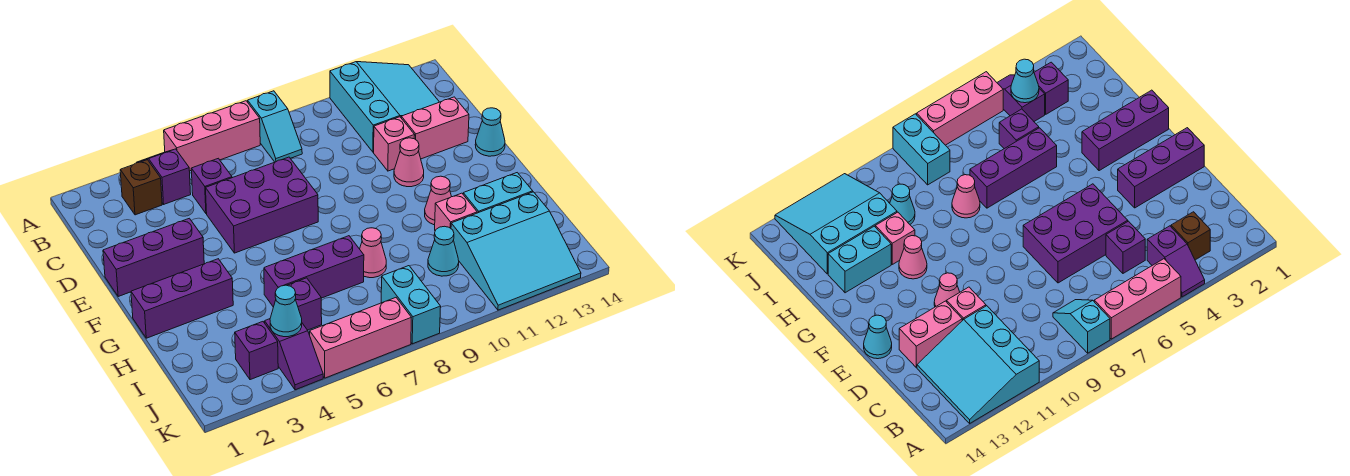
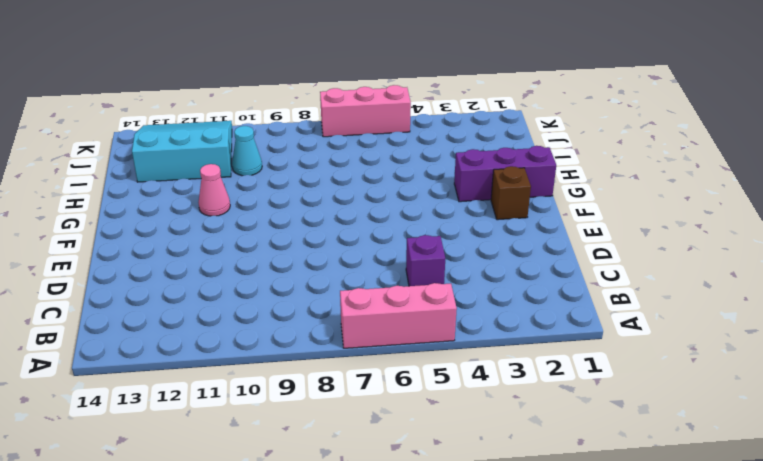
brown brick F2 level 1 -> brown brick B3 level 1
none -> purple slope A4:B4 level 1 top B
none -> cyan slope A8:B8 level 1 top A
none -> cyan slope A11:C13 level 1 top 11

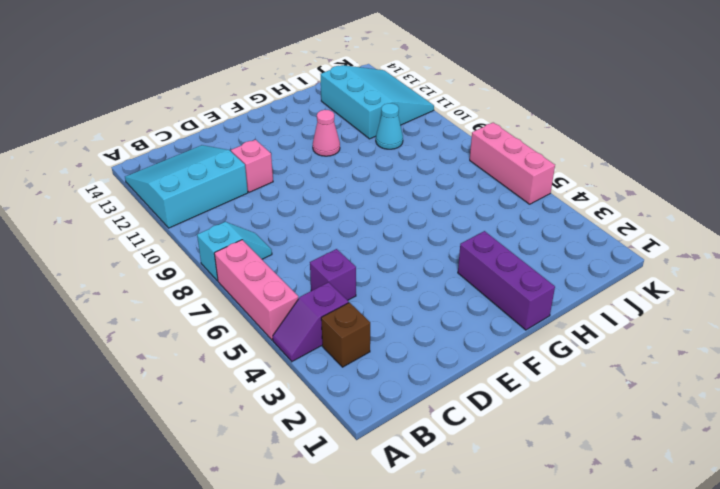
none -> purple brick D5:E7 level 1
none -> pink brick D12:D13 level 1
none -> purple brick E1:E3 level 1

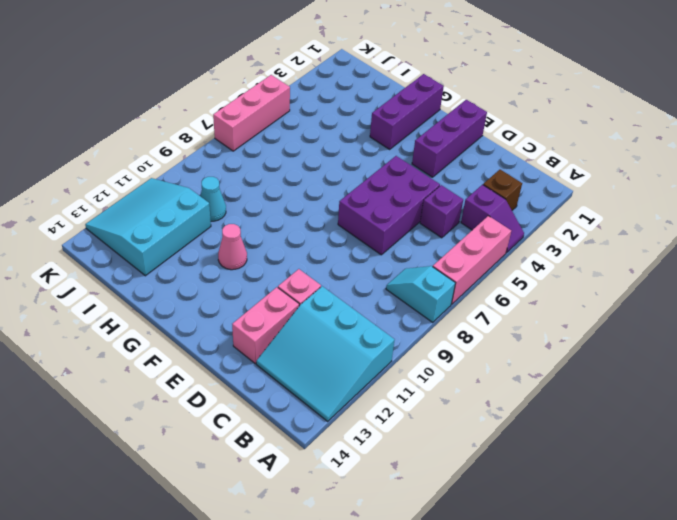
none -> pink cone E11 level 1
none -> cyan cone E14 level 1
none -> purple brick H5:H7 level 1

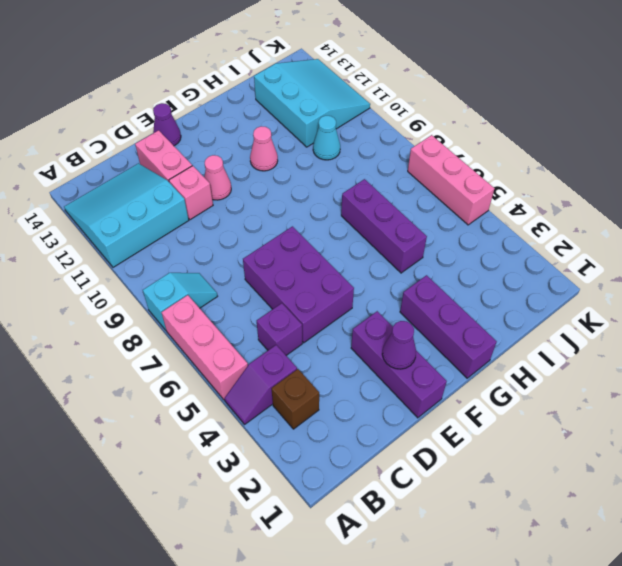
purple cone E2 level 2 -> none
purple cone E14 level 1 -> cyan cone E14 level 1
none -> pink cone H8 level 1
none -> pink brick H11 level 1
none -> cyan brick H12:H13 level 1

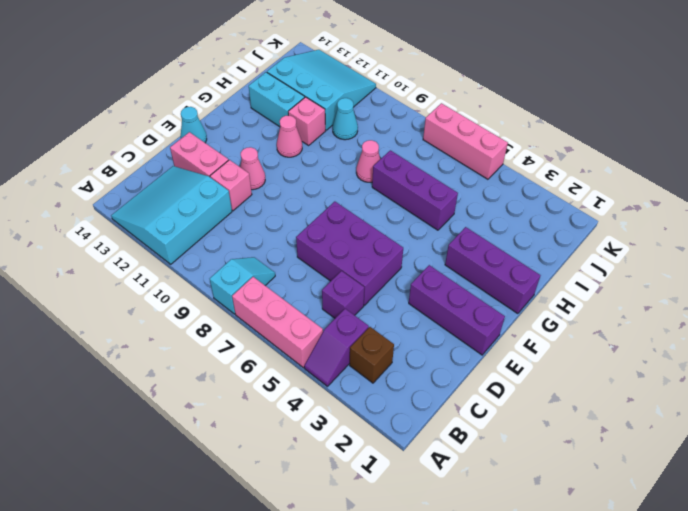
none -> purple brick I5 level 1
none -> purple brick J3 level 1
none -> purple slope J4:K4 level 1 top J

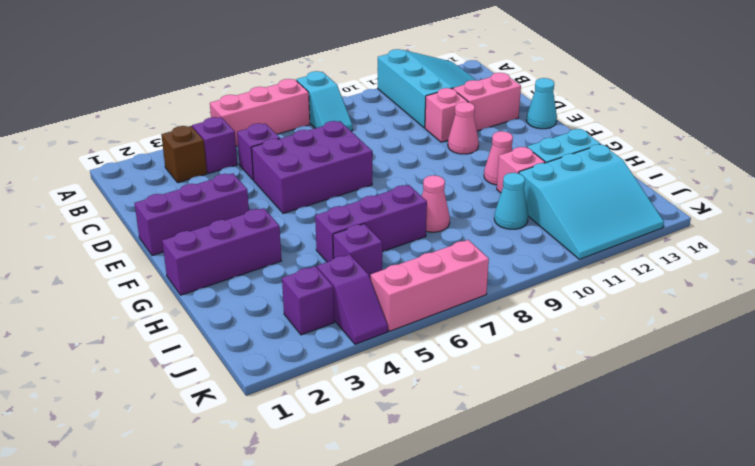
none -> cyan brick J8:K8 level 1
none -> cyan cone J4 level 2

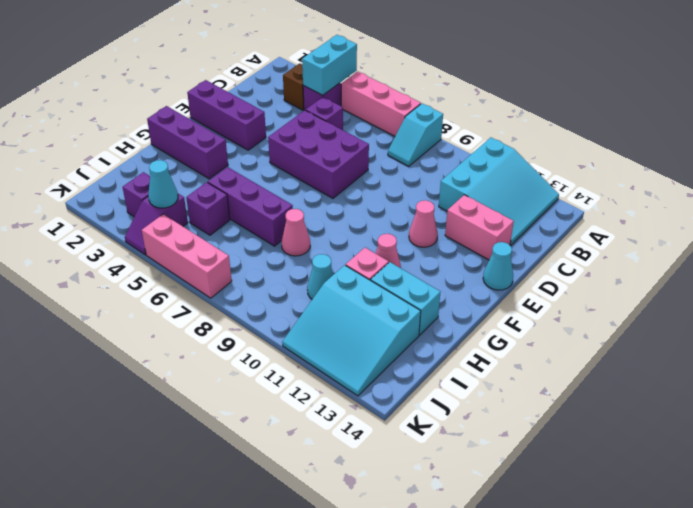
cyan brick A4:B4 level 2 -> cyan brick J8:K8 level 1
none -> pink brick D11 level 1

